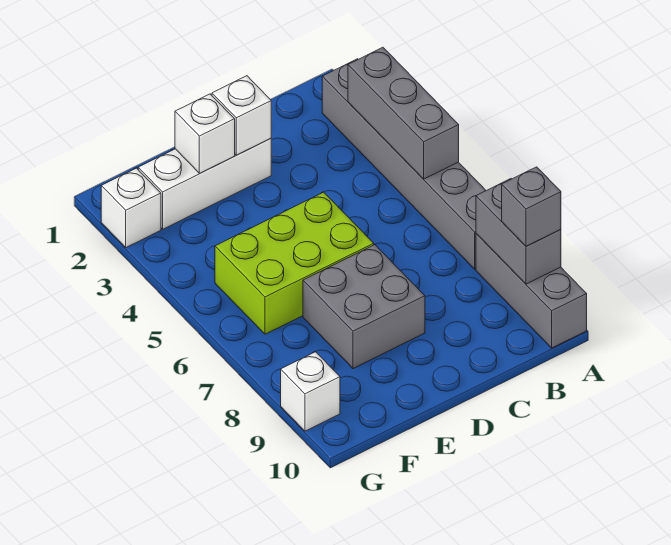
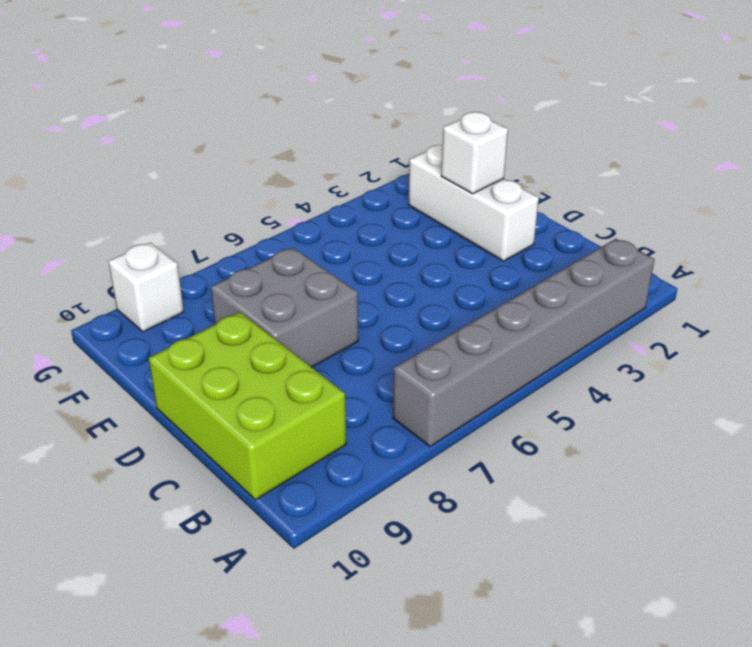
lime brick B9:D10 level 1 -> lime brick D5:F6 level 1
none -> grey brick A8:A10 level 1
none -> white brick G2 level 1
none -> grey brick A3:A5 level 2

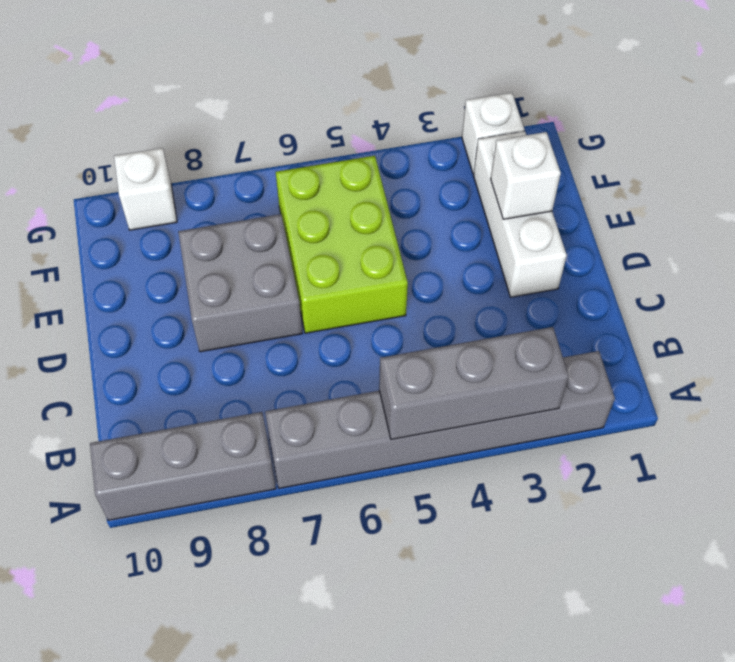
none -> grey brick A8:A9 level 2
none -> white brick D2 level 2
none -> grey brick A9 level 3

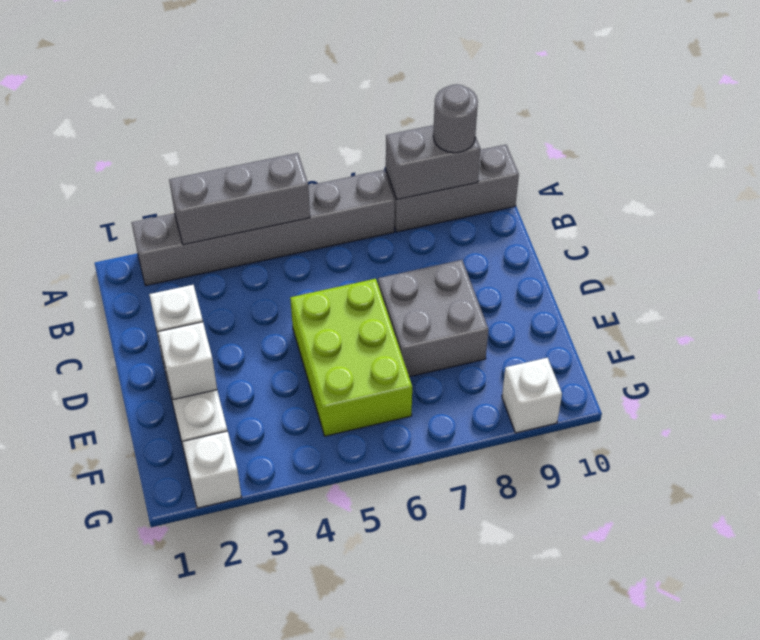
grey round brick A9 level 3 -> grey brick A9 level 3

